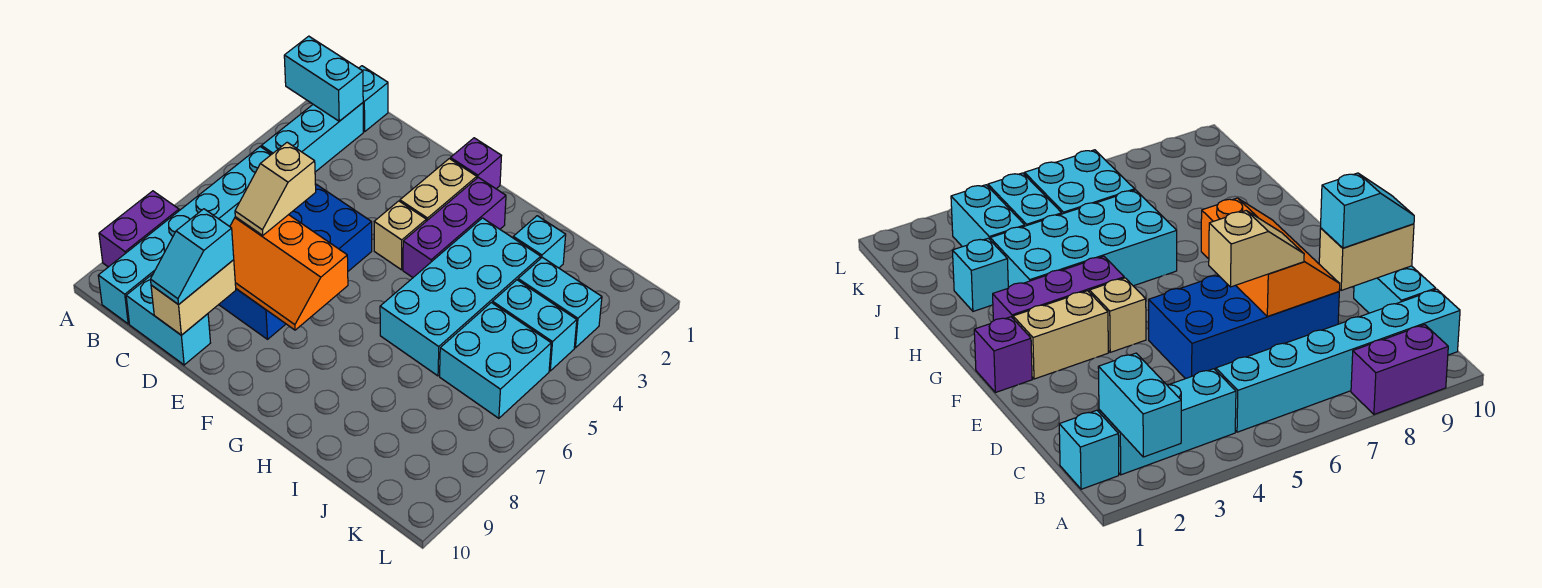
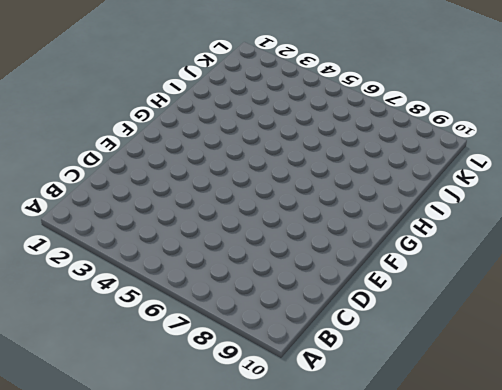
none -> purple brick A8:A9 level 1
none -> cyan brick B1 level 1
none -> cyan brick B2:B4 level 1

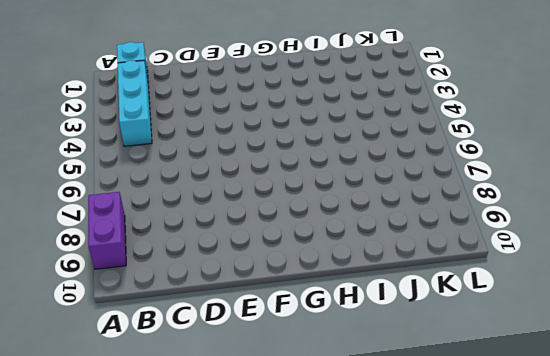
none -> cyan brick B5:B10 level 1
none -> cyan brick C10:D10 level 1
none -> blue brick D5:E8 level 1

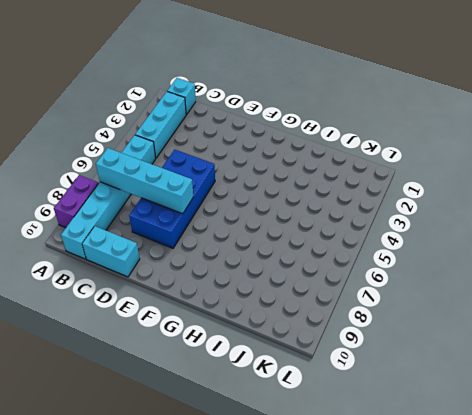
cyan brick B7:E7 level 2 -> orange slope D7:F8 level 2 top 7
none -> purple brick F1 level 1
none -> tan brick F2:F3 level 1
none -> tan brick F4 level 1

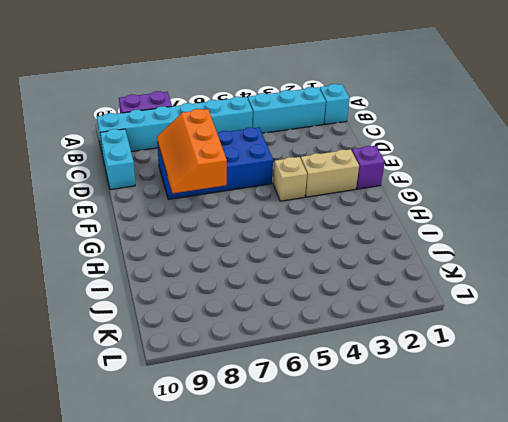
none -> purple brick G2:G4 level 1
none -> cyan brick H3:I6 level 1
none -> cyan brick I2 level 1

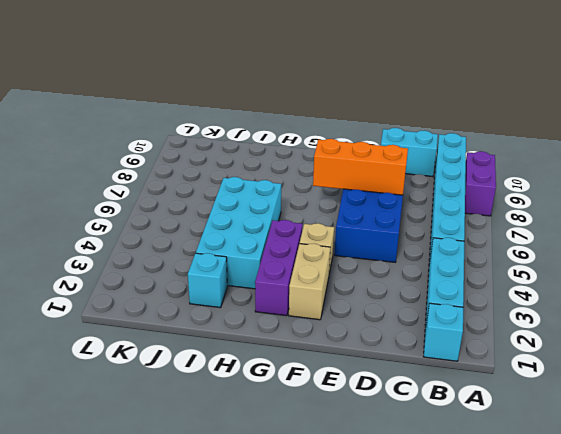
none -> purple brick F1 level 1
none -> cyan brick J3:K3 level 1
none -> cyan brick J4:K4 level 1

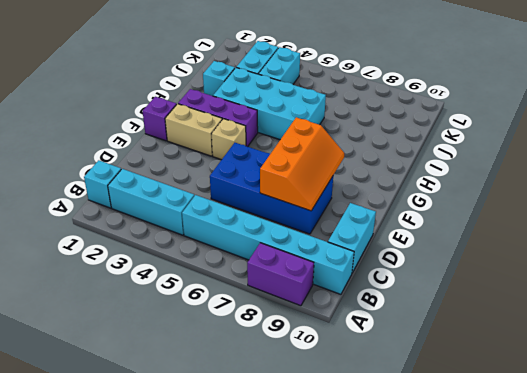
none -> cyan brick J5:K6 level 1
none -> cyan brick A2:B2 level 2
none -> tan brick D9:D10 level 2

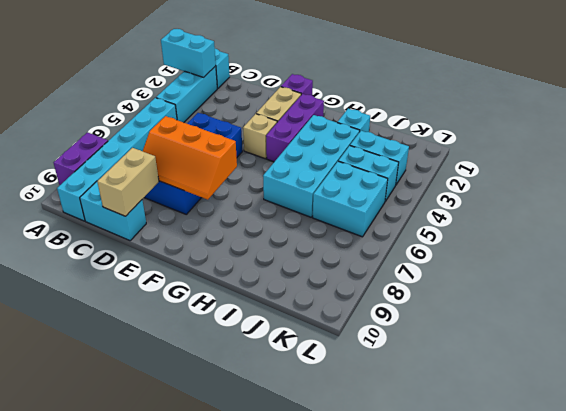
none -> tan slope D6:D7 level 3 top 6
none -> cyan slope D9:D10 level 3 top 9

